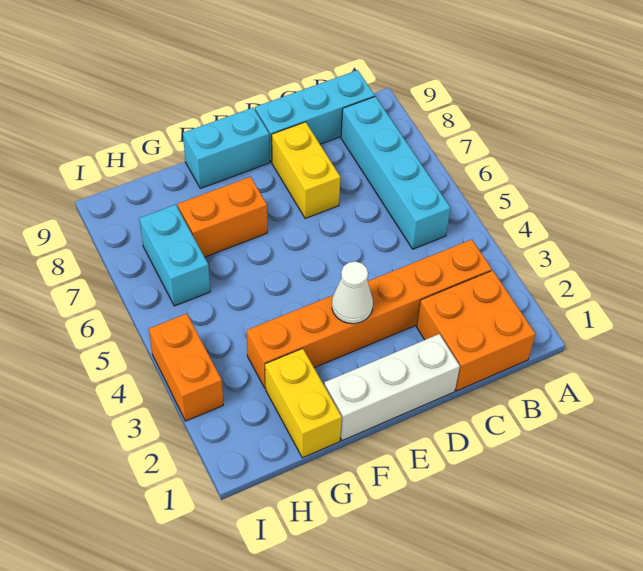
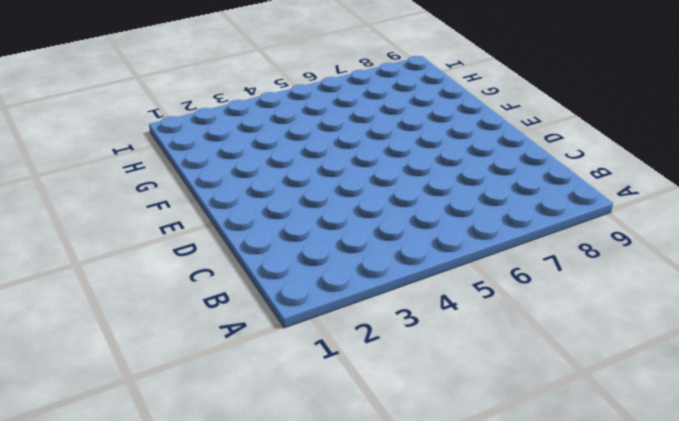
none -> orange brick B1:C2 level 1
none -> orange brick B3:G3 level 1
none -> cyan brick B5:B8 level 1

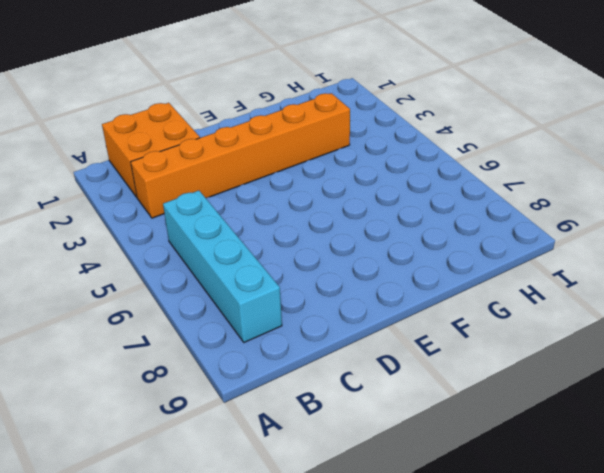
none -> cyan brick B9:D9 level 1
none -> white brick D1:F1 level 1
none -> yellow brick D7:D8 level 1

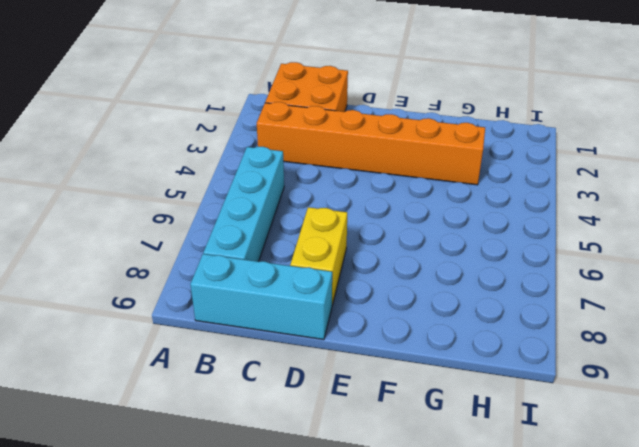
none -> white brick D1:F1 level 1
none -> cyan brick E9:F9 level 1
none -> orange brick F7:G7 level 1

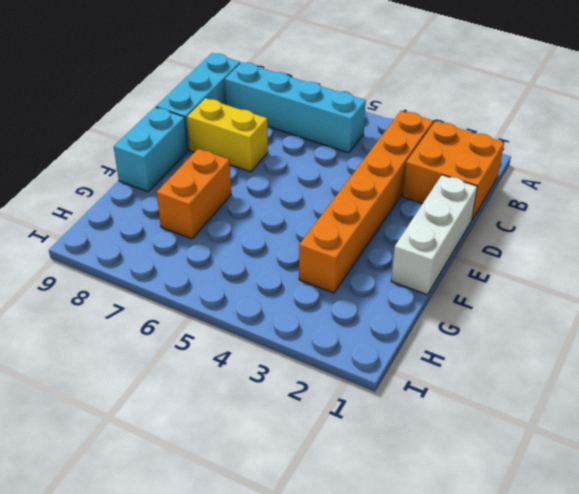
none -> yellow brick G1:G2 level 1
none -> cyan brick H6:H7 level 1
none -> orange brick I3:I4 level 1

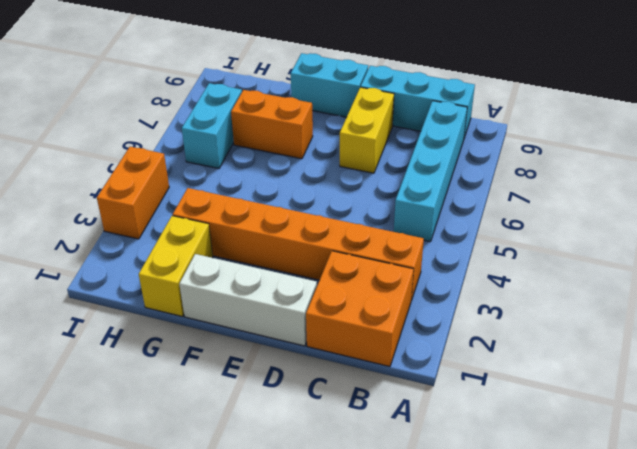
none -> white cone E3 level 2

